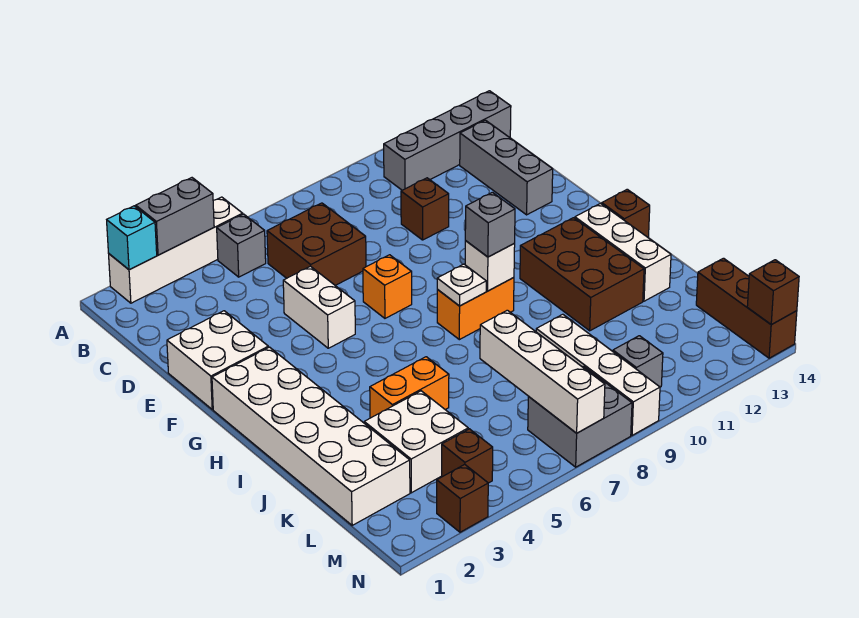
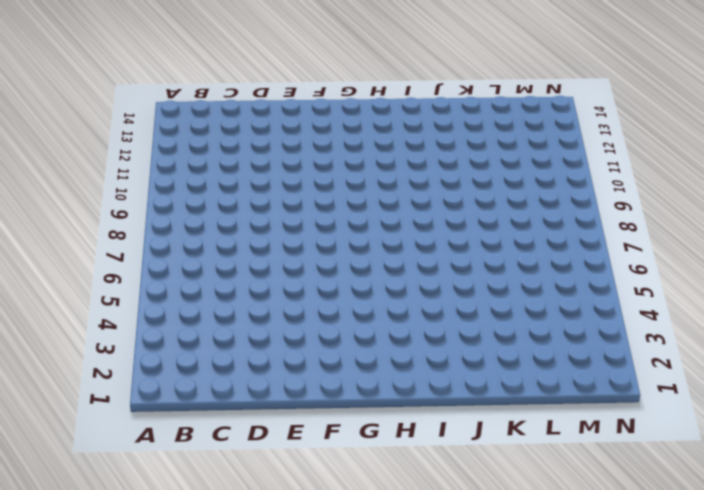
none -> white brick A2:A5 level 1
none -> grey brick B5 level 1
none -> grey brick B11:B14 level 1

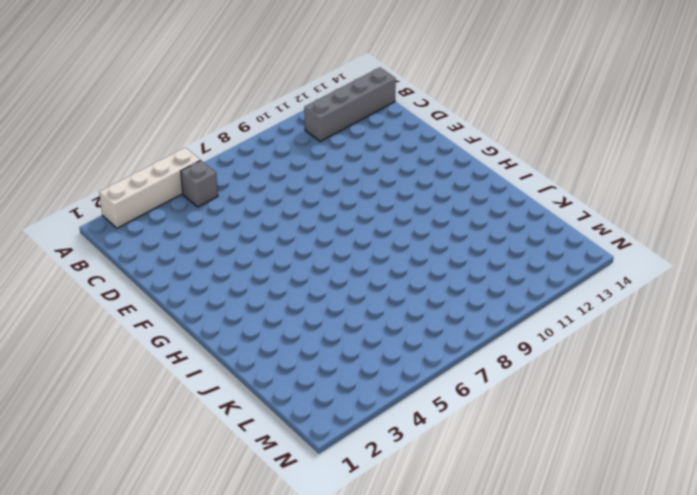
none -> brown brick C6:D7 level 1
none -> grey brick C13:E13 level 1
none -> brown brick D10 level 1

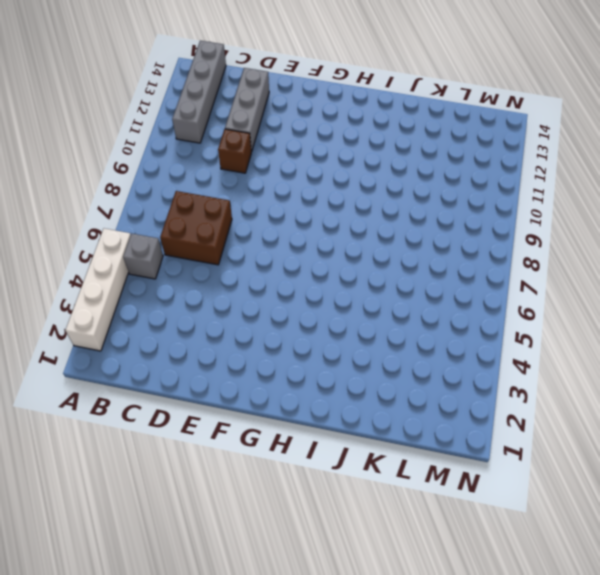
grey brick D11:D13 level 1 -> grey brick C13:E13 level 1
none -> white brick E1:F2 level 1
none -> white brick E5:F5 level 1
none -> orange brick F7 level 1

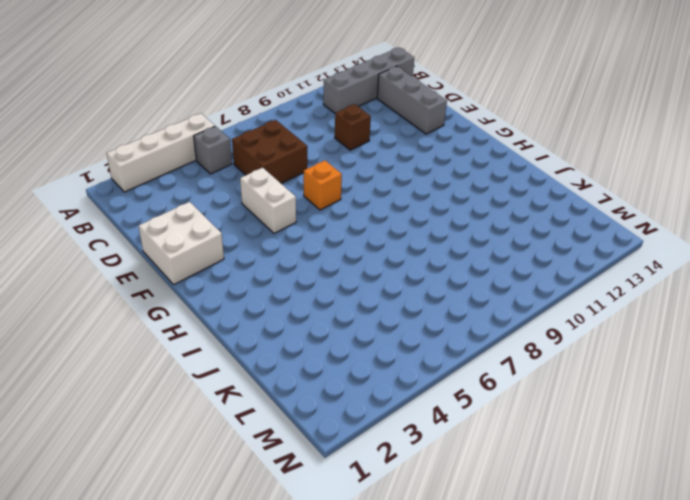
none -> white brick G1:L2 level 1
none -> orange brick H8:H9 level 1
none -> brown brick H11:J12 level 1

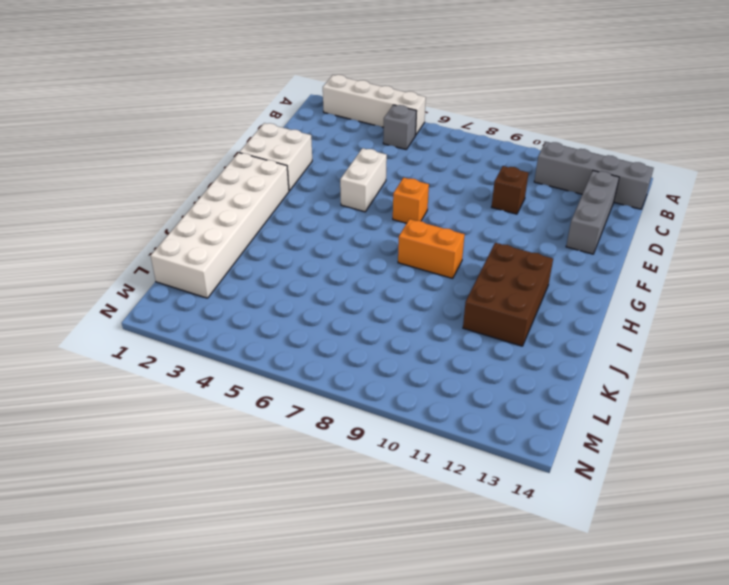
none -> brown brick C6:D7 level 1
none -> white brick H13:J13 level 1
none -> brown brick H14 level 1

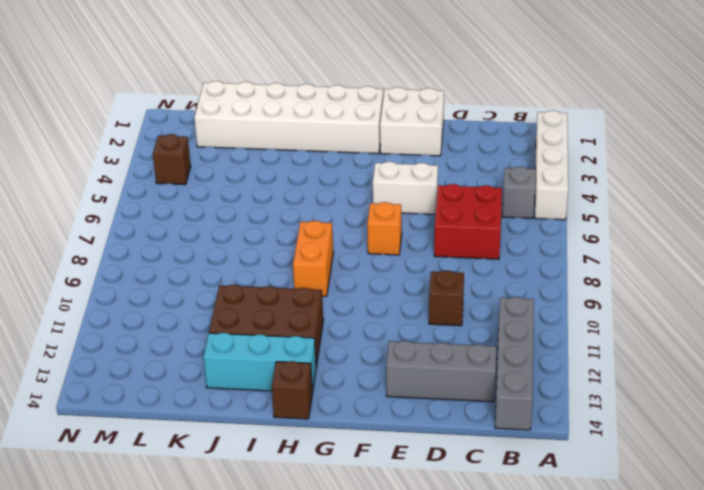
red brick C6:D7 level 1 -> brown brick C6:D7 level 1
cyan brick H13:J13 level 1 -> white brick H13:J13 level 1
none -> orange brick J4:J5 level 1
none -> white brick K3:L4 level 1
none -> white brick K9:N9 level 1

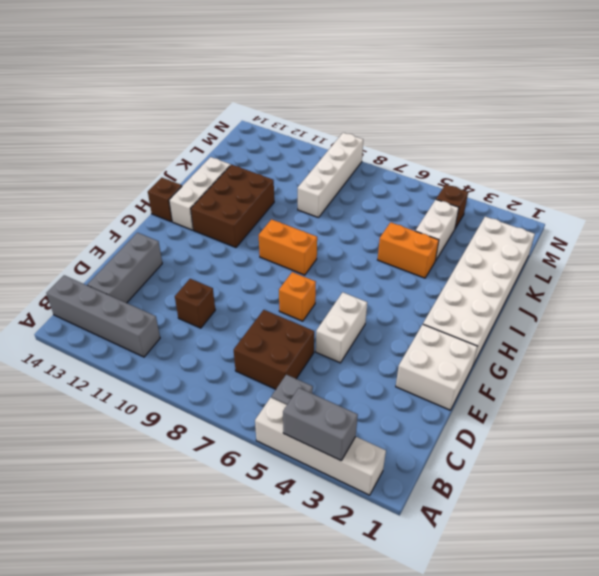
white brick K4:L4 level 1 -> white brick K3:L4 level 1
none -> brown brick L14:N14 level 1
none -> grey brick M7:N8 level 1
none -> grey brick M10 level 1

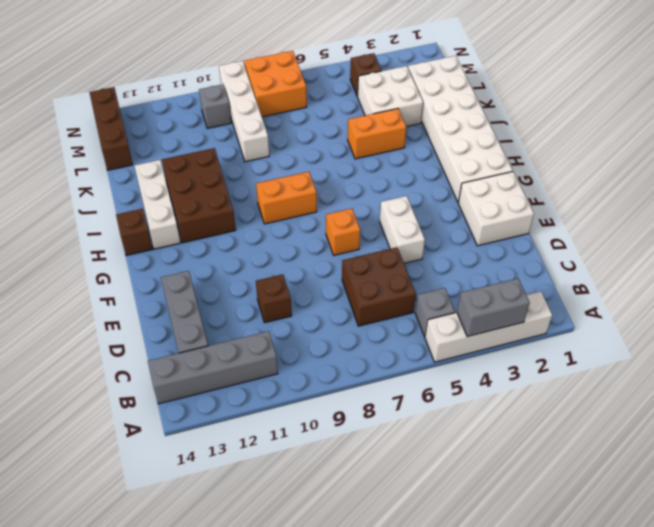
orange brick M7:N8 level 1 -> grey brick M7:N8 level 1
none -> brown brick N3 level 1
none -> cyan brick A2 level 2
none -> white plate H8 level 2

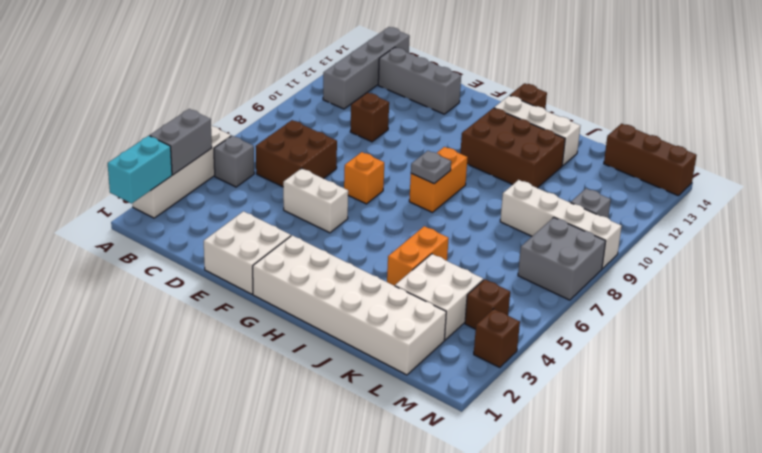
cyan brick A1:A2 level 2 -> cyan brick A2 level 2
grey plate H8 level 2 -> white plate H8 level 2
none -> white brick H9 level 2
none -> white brick K7:N7 level 2
none -> brown brick N14 level 2

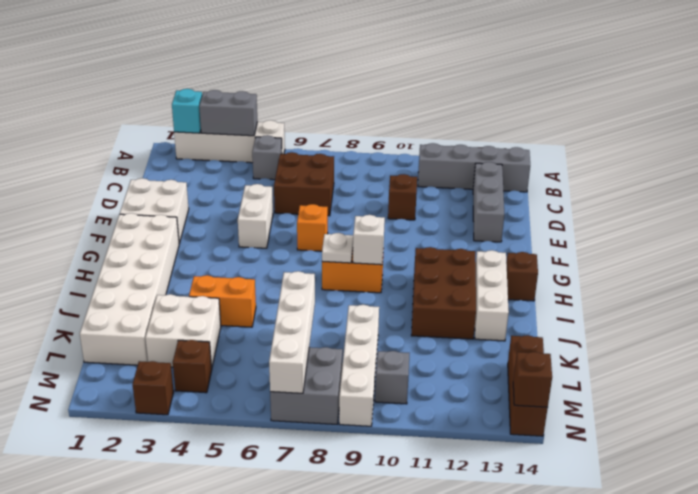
none -> grey brick H9 level 3

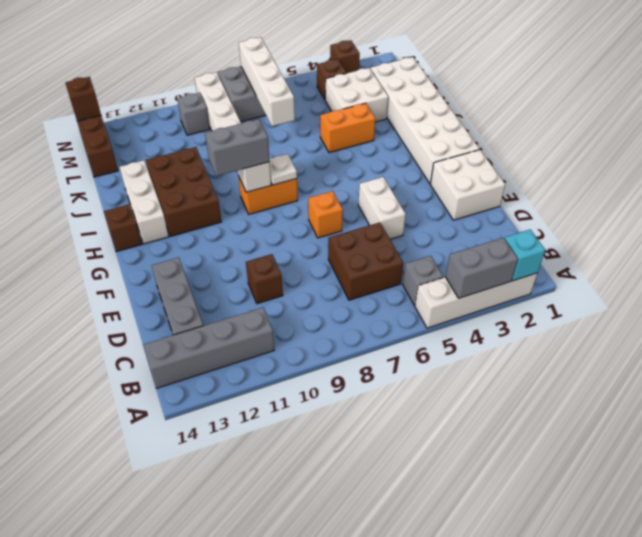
grey brick H9:H10 level 3 -> grey brick H9 level 3

